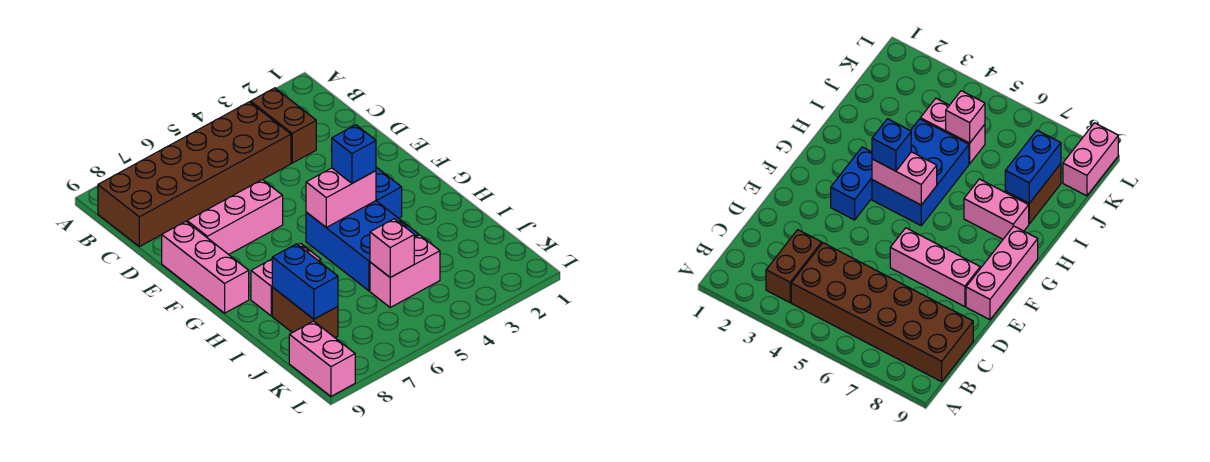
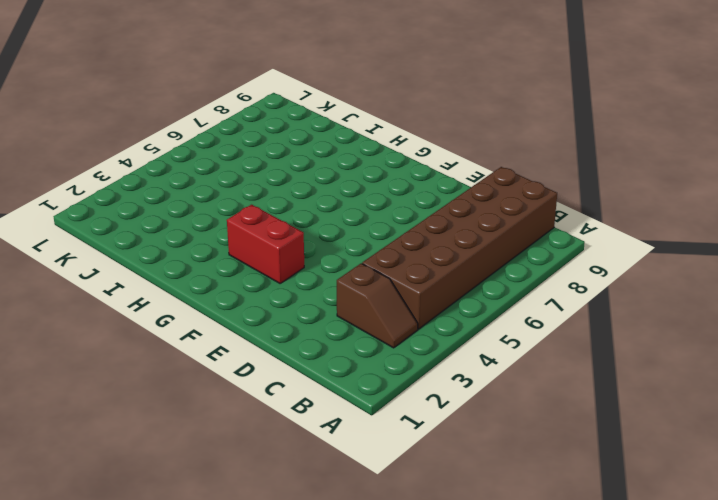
brown slope B3:C3 level 1 top C -> brown brick B3:C3 level 1
red brick F3:G3 level 1 -> blue brick F3:G3 level 1
none -> pink brick E6:E8 level 1
none -> pink brick E9:G9 level 1
none -> blue brick G4:I5 level 1

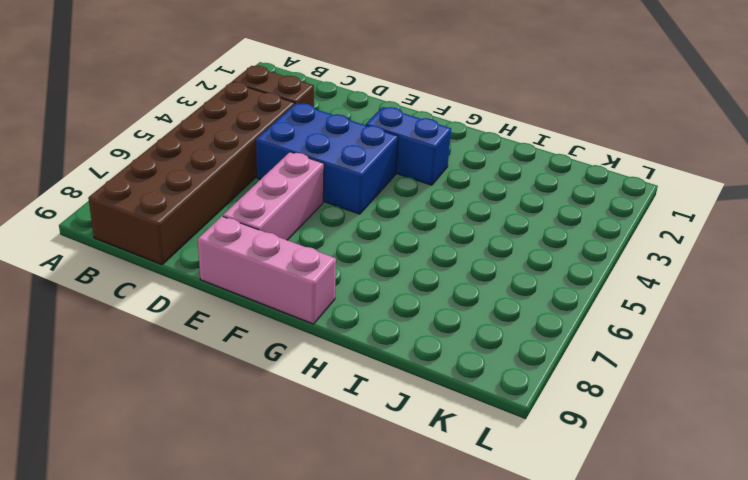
blue brick D4:F5 level 1 -> blue brick G4:I5 level 1
none -> pink brick H7:H8 level 1
none -> brown brick I8:J8 level 1
none -> pink brick J4:J5 level 1

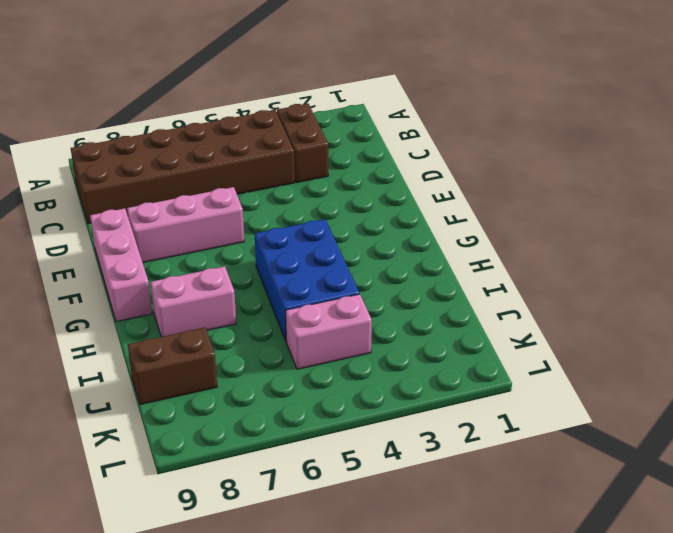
brown brick J8:J9 level 1 -> brown brick I8:J8 level 1
none -> blue brick F3:G3 level 1
none -> pink brick K9:L9 level 1
none -> pink brick G4:G5 level 2

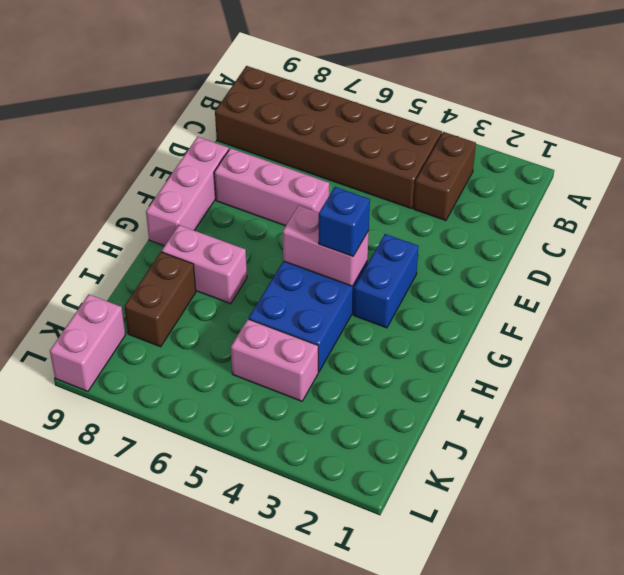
none -> blue brick I8:J8 level 2
none -> pink brick J5 level 2

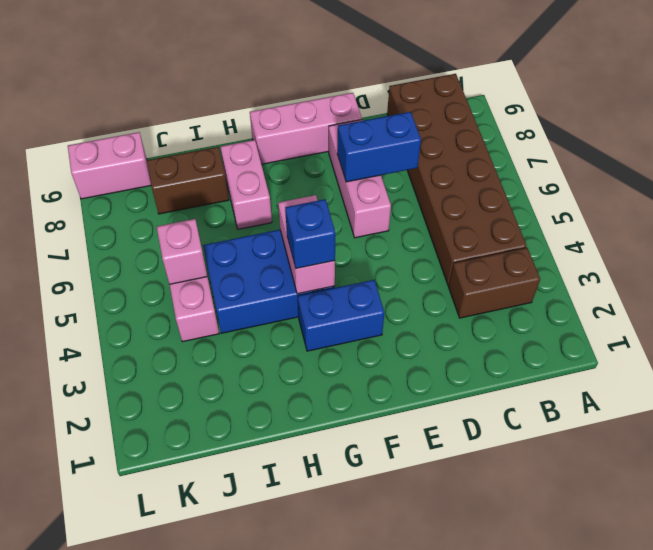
blue brick D7:E7 level 2 -> blue brick I8:J8 level 2

